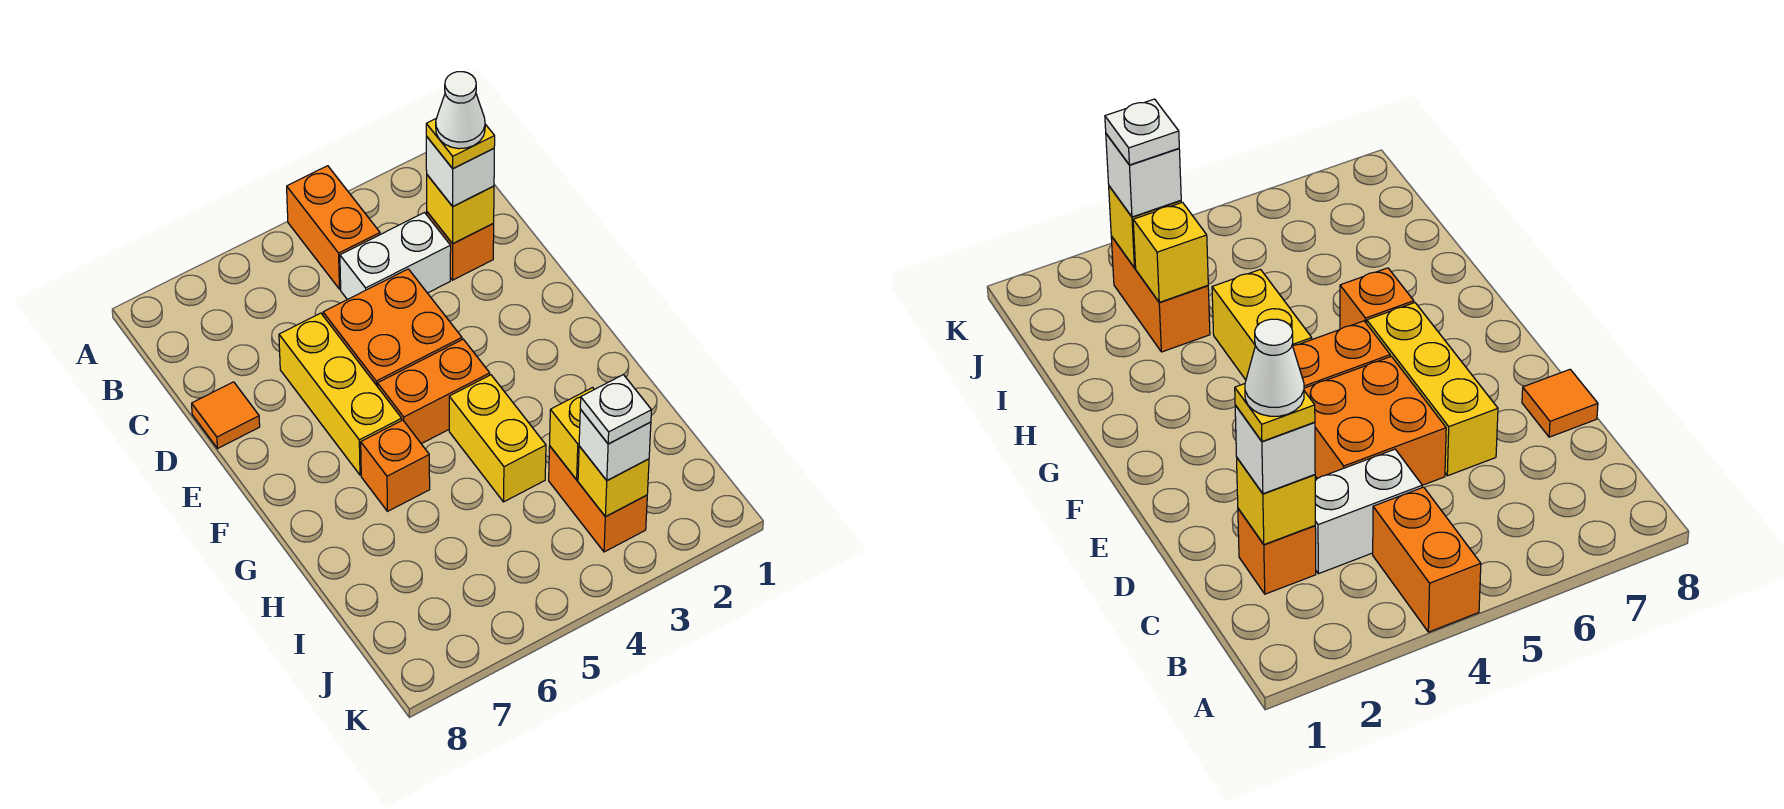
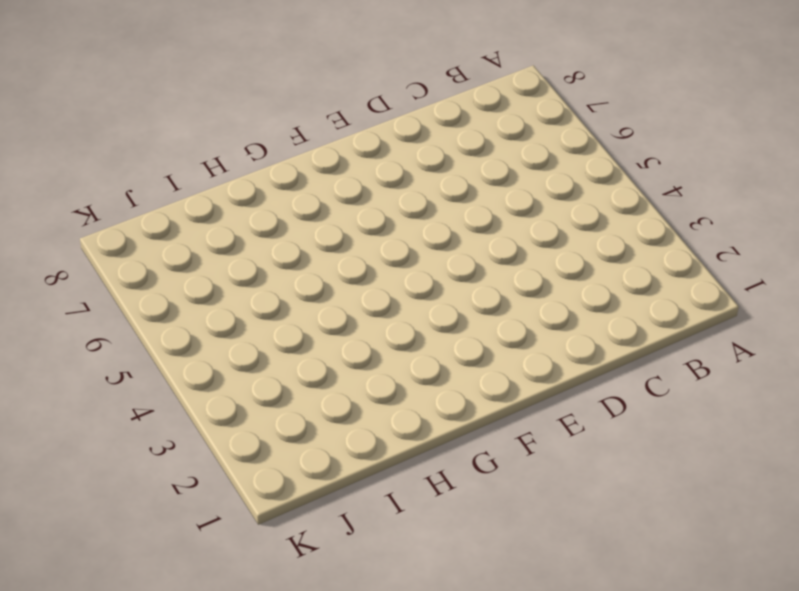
none -> orange brick A4:B4 level 1
none -> orange brick C2 level 1
none -> white brick C3:C4 level 1

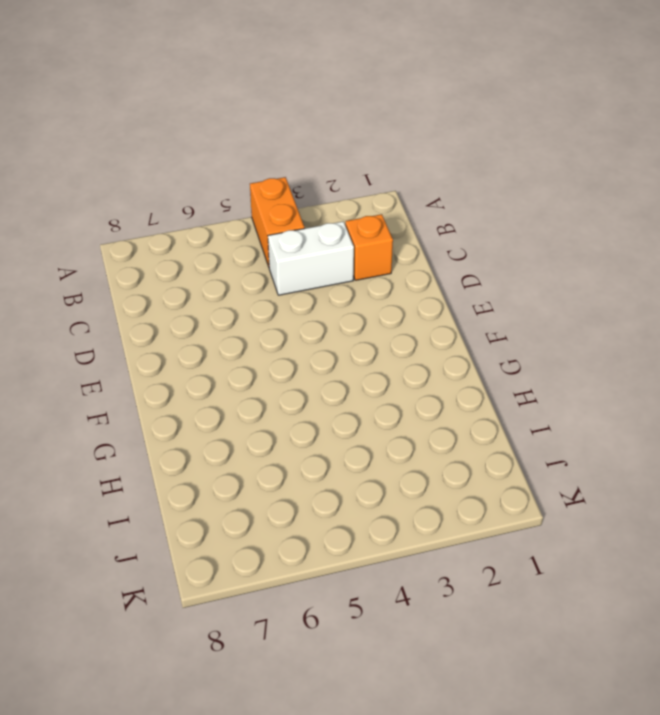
none -> orange brick D4:E5 level 1
none -> yellow brick D6:F6 level 1
none -> orange tile D8 level 1

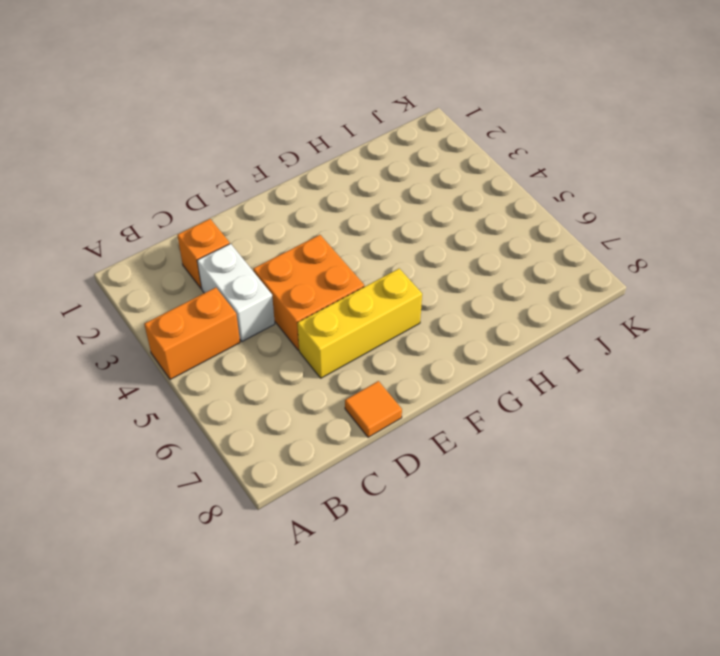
none -> orange brick F4:F5 level 1
none -> yellow brick G4:H4 level 1
none -> orange brick G6 level 1

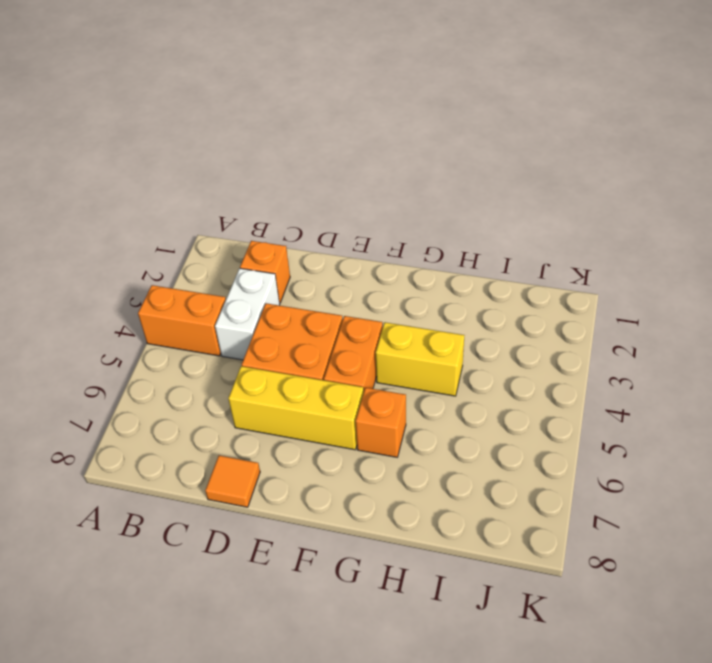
none -> orange brick I3:J3 level 1
none -> yellow brick C2 level 2
none -> yellow brick I3 level 2

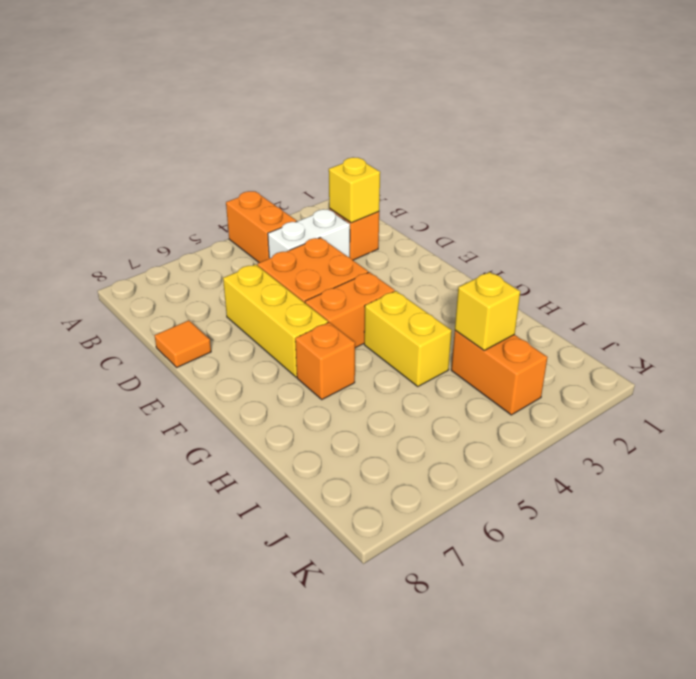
none -> yellow brick J3 level 2
none -> white brick C2 level 3
none -> white brick J3 level 3

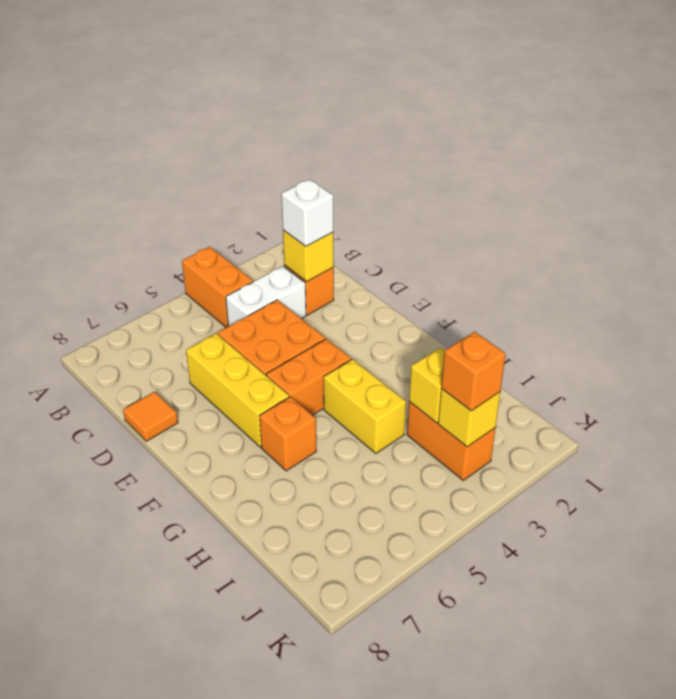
orange brick J3 level 3 -> white brick J3 level 3
none -> yellow plate C2 level 4
none -> white plate J3 level 4
none -> white cone C2 level 5

